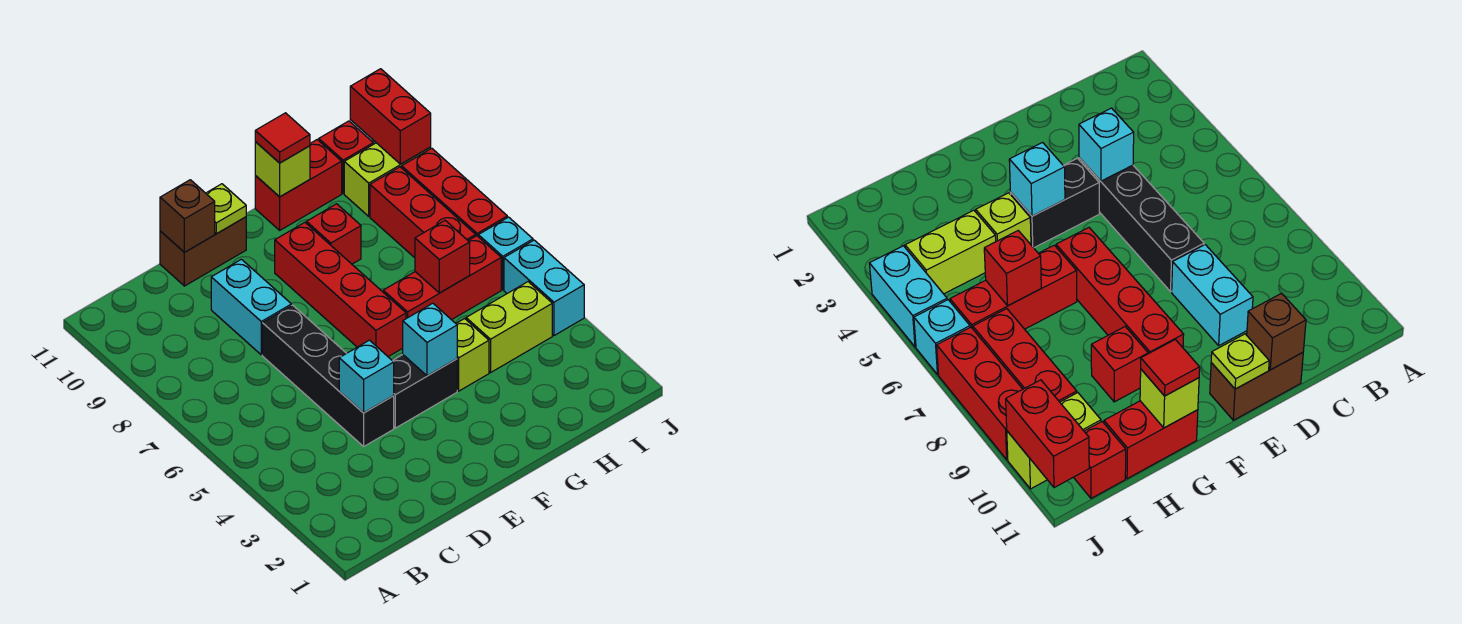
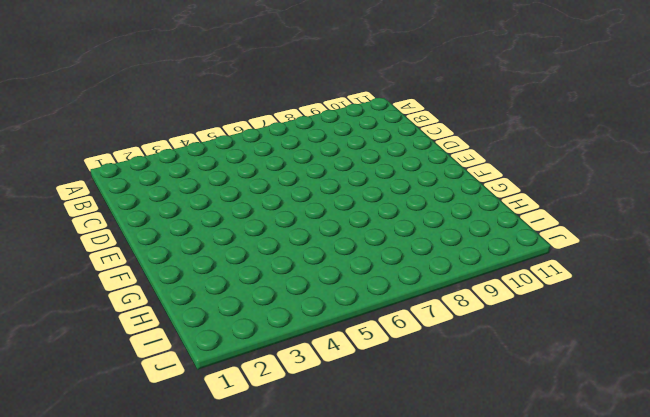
none -> black brick D4:D7 level 1
none -> cyan brick D8:D9 level 1
none -> brown brick D11:E11 level 1

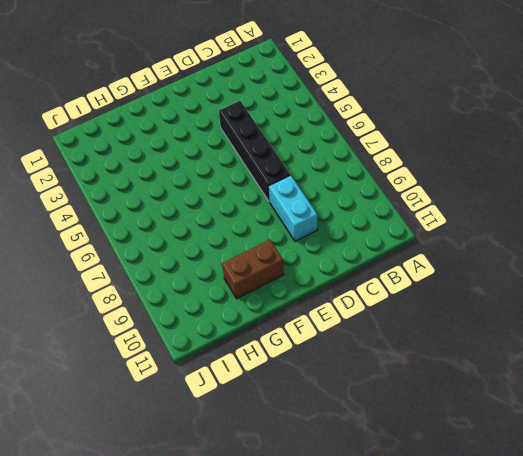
brown brick F10:G10 level 1 -> brown brick D11:E11 level 1
none -> black brick E4:F4 level 1
none -> red brick F6:F9 level 1
none -> lime brick G4 level 1

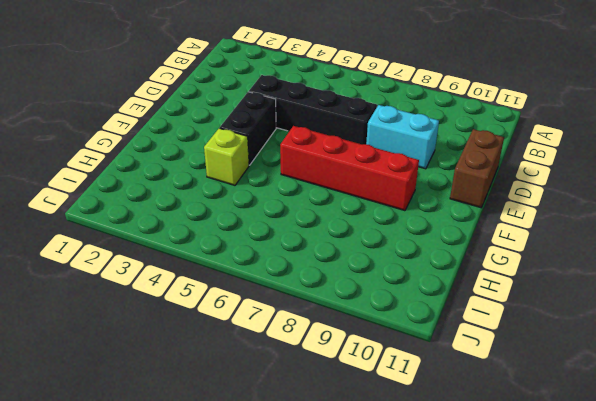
none -> red brick G6:I6 level 1
none -> red brick G9 level 1
none -> red brick G11:H11 level 1

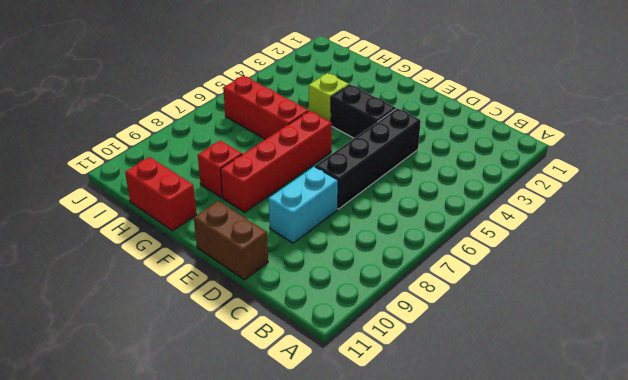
none -> lime brick H4:I4 level 1
none -> red brick I7:I9 level 1
none -> lime brick I10:J10 level 1

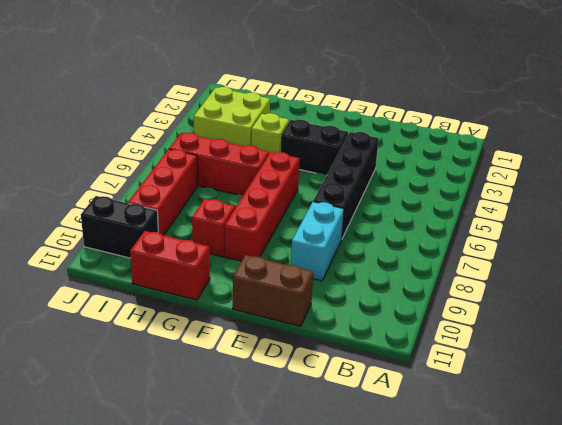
lime brick H3:I4 level 1 -> lime brick H4:I4 level 1
black brick I10:J10 level 1 -> lime brick I10:J10 level 1
none -> red brick I11 level 1
none -> cyan brick J4:J5 level 1
none -> cyan brick J6 level 1

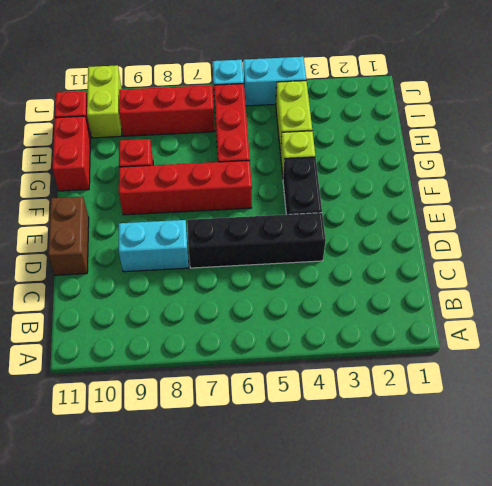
none -> red brick J7:J9 level 1
none -> cyan brick D4 level 2
none -> brown brick D11 level 2

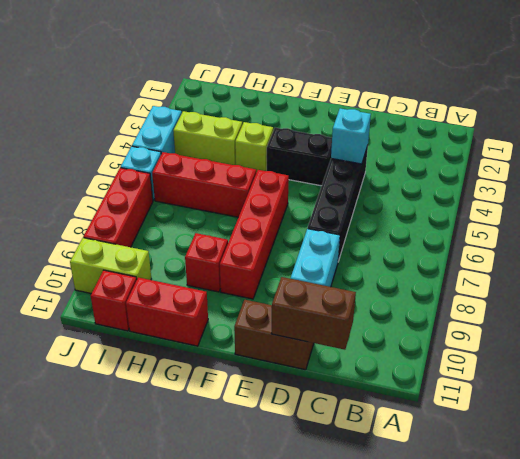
brown brick C11:D11 level 2 -> brown brick D11 level 2
none -> red brick I7:I9 level 1
none -> lime plate E11 level 2
none -> cyan brick F4 level 2

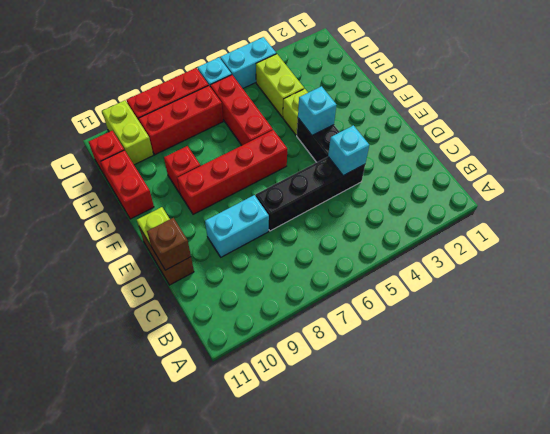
none -> lime brick G11 level 2
none -> red brick H6 level 2
none -> red brick J10:J11 level 2

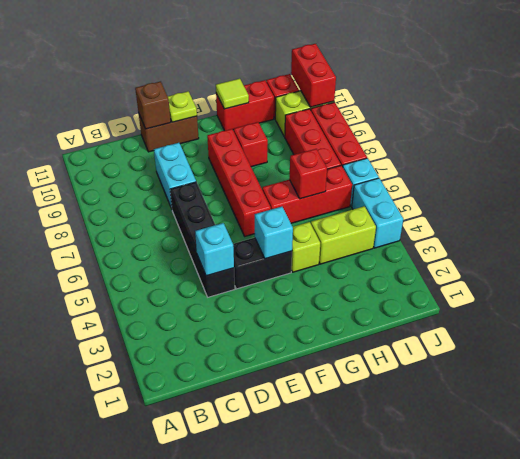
lime tile G11 level 2 -> lime brick G11 level 2
none -> red tile G11 level 3

